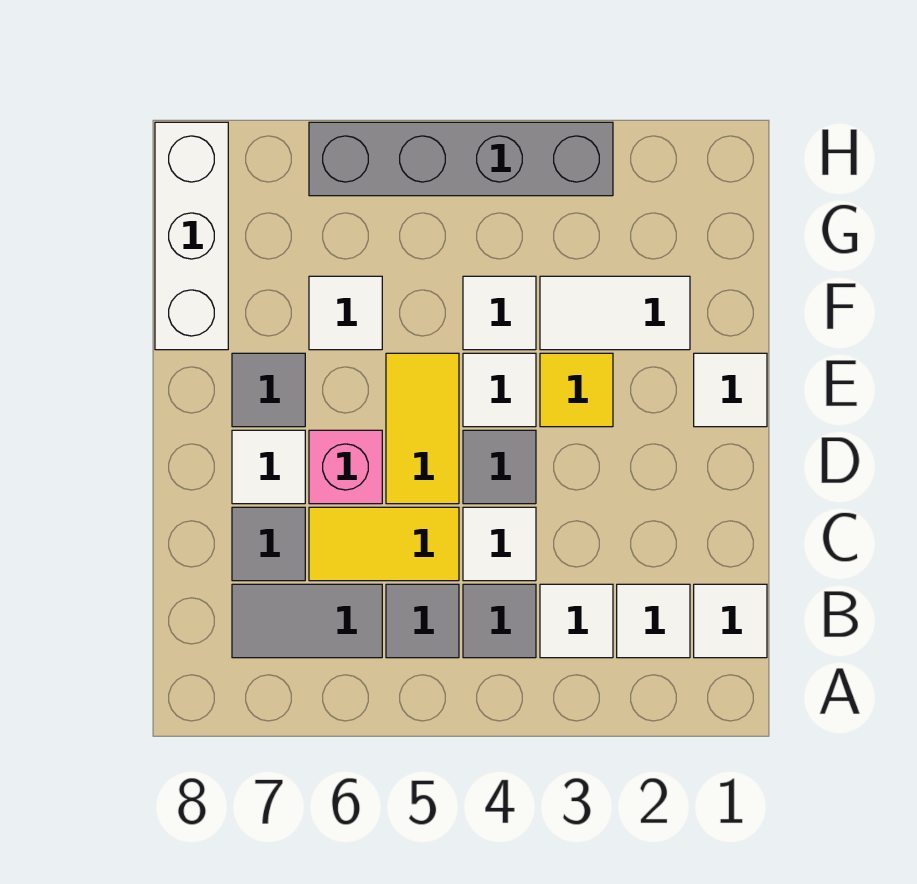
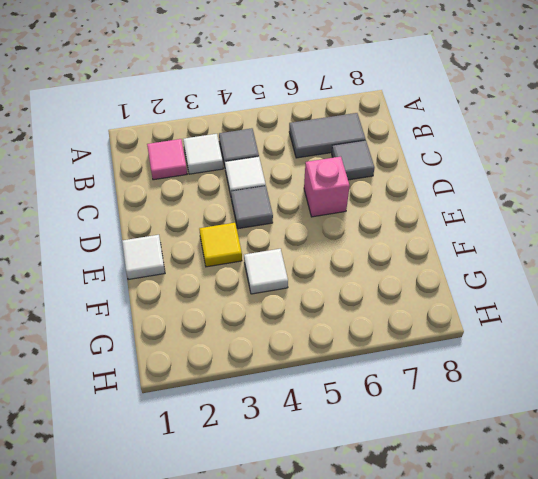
pink tile B2 level 1 -> white tile B2 level 1
none -> white tile B1 level 1
none -> grey tile B5 level 1
none -> yellow tile C5:C6 level 1

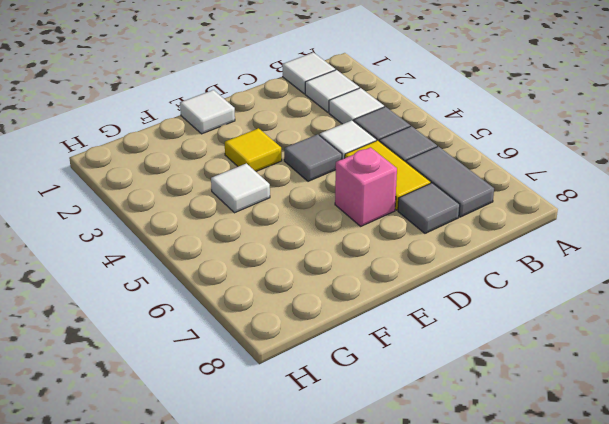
none -> yellow tile D5:E5 level 1
none -> white tile D7 level 1
none -> white tile E4 level 1

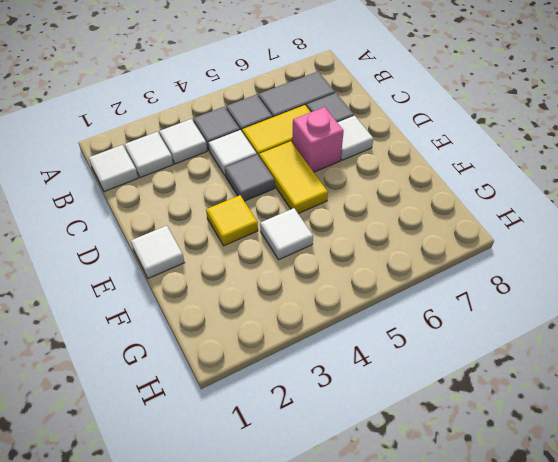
none -> white tile E4 level 1
none -> grey tile E7 level 1
none -> white tile F2:F3 level 1

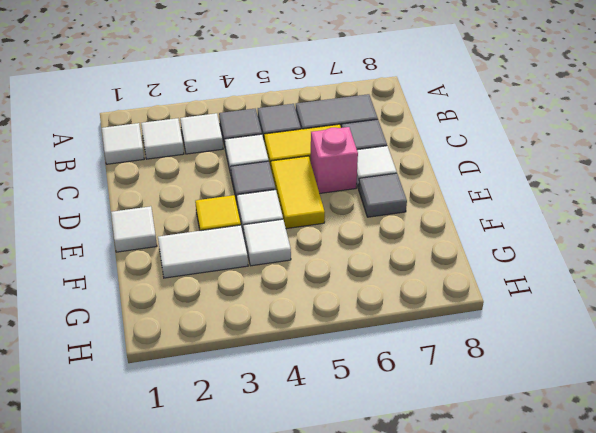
none -> white tile F6 level 1
none -> white brick F8:H8 level 1
none -> grey brick H3:H6 level 1

